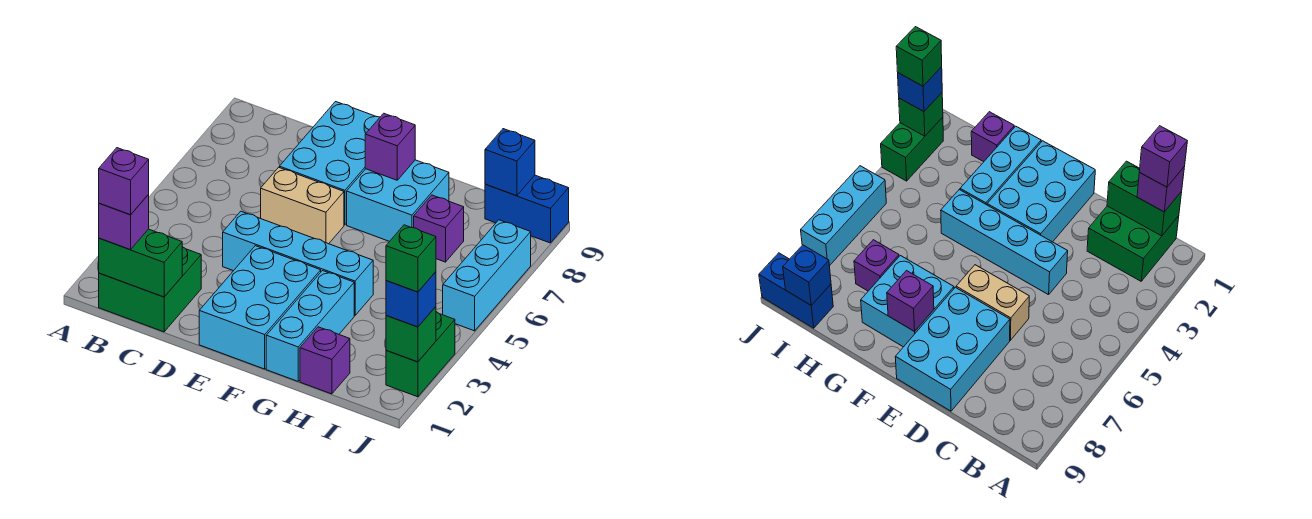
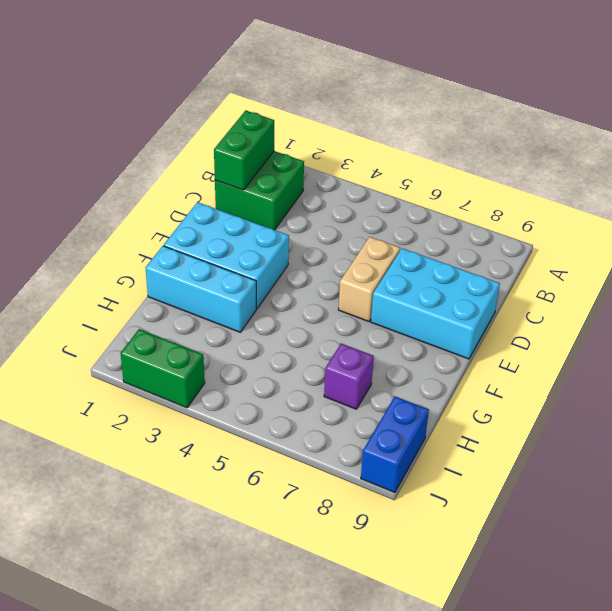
none -> cyan brick D4:G4 level 1
none -> cyan brick F7:G8 level 1
none -> purple brick H1 level 1

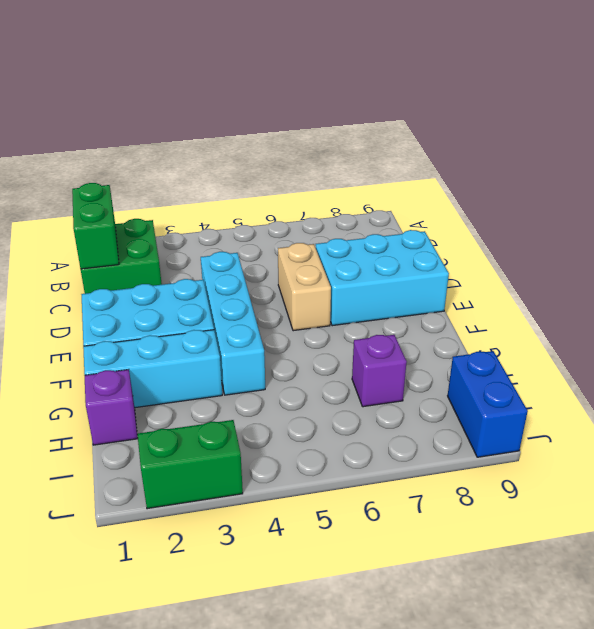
none -> cyan brick F7:G8 level 1
none -> cyan brick J5:J7 level 1
none -> purple brick F8 level 2

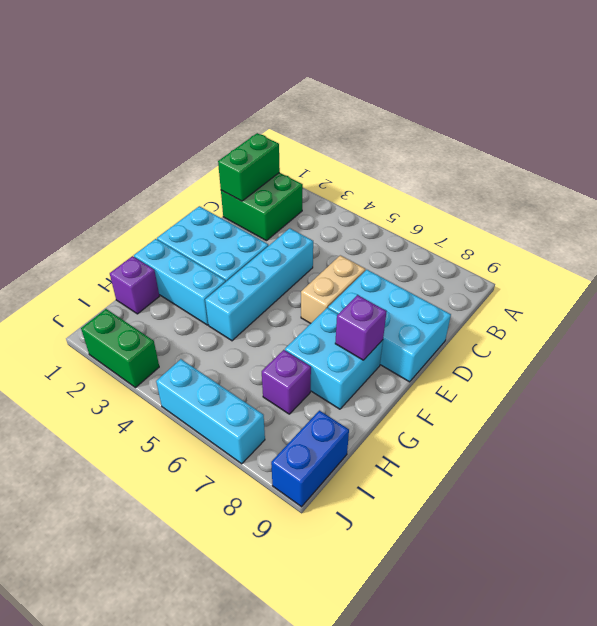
none -> blue brick I9 level 2
none -> green brick J2 level 2
none -> purple brick B1 level 3

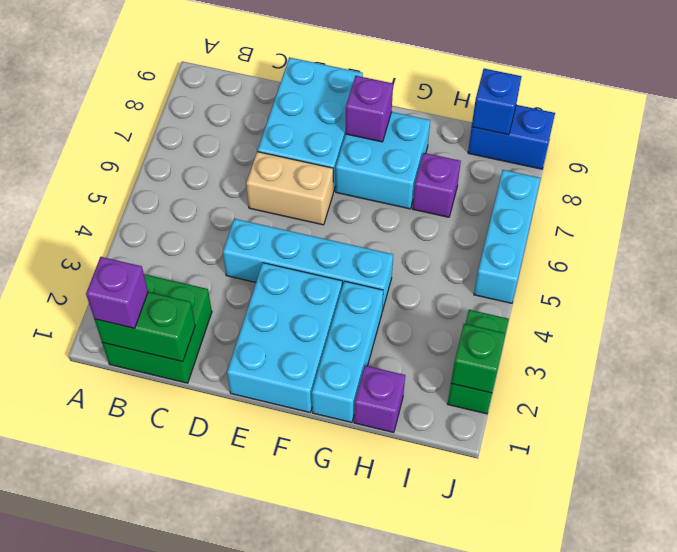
none -> blue brick J2 level 3
none -> purple brick B1 level 4
none -> green brick J2 level 4

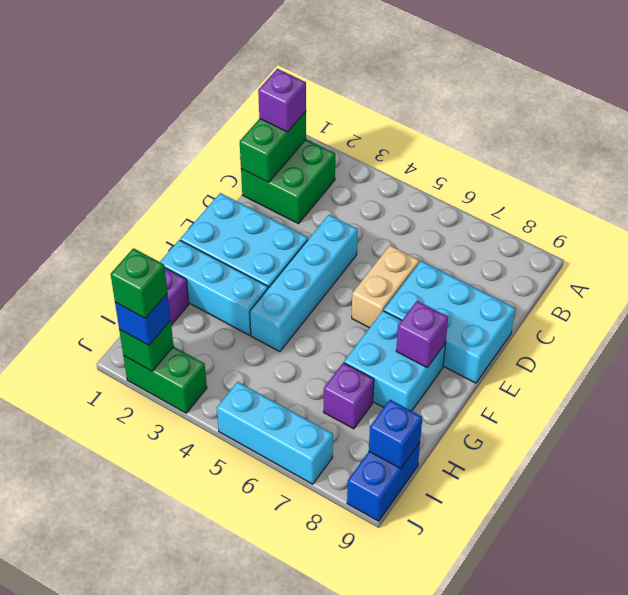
none -> purple brick B1 level 4

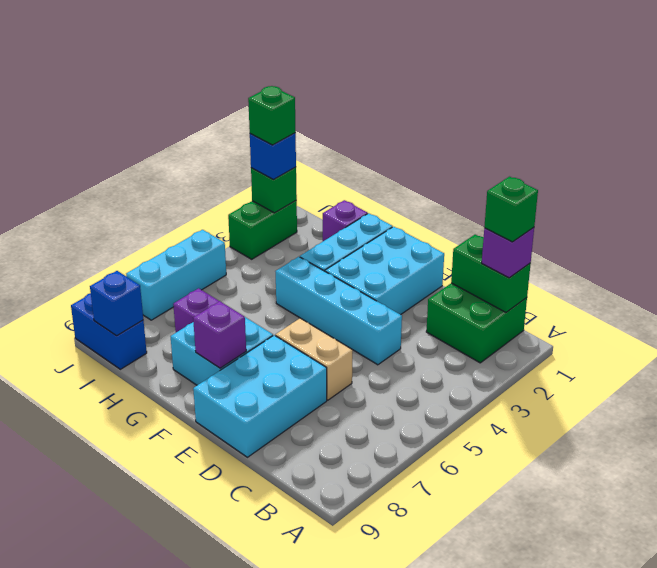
green brick B1 level 4 -> purple brick B1 level 4

